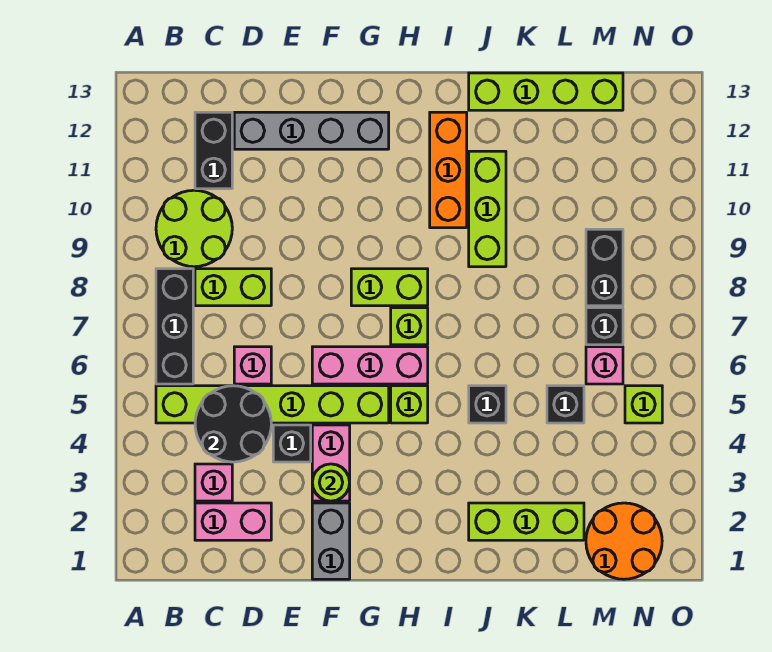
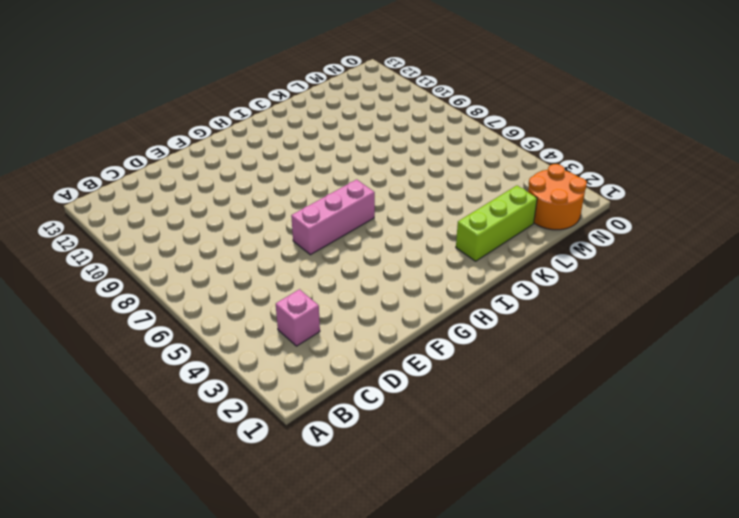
none -> lime brick B5:G5 level 1
none -> black brick B6:B8 level 1
none -> lime round brick B9:C10 level 1

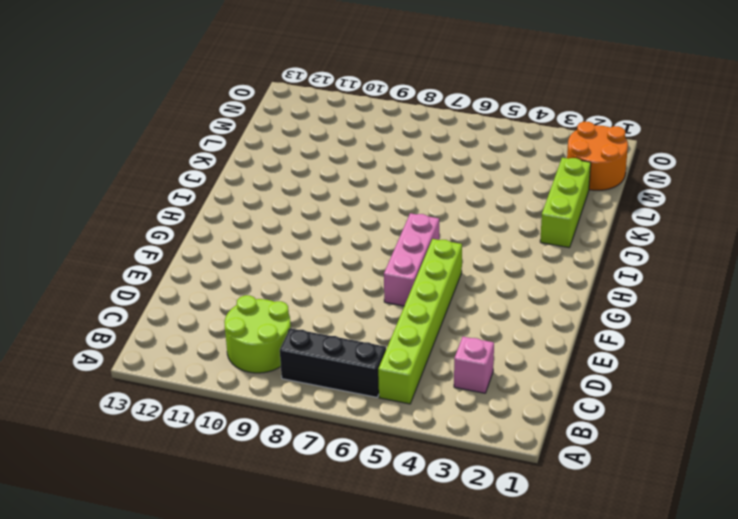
none -> pink brick C2:D2 level 1
none -> lime brick C8:D8 level 1
none -> black brick C11:C12 level 1

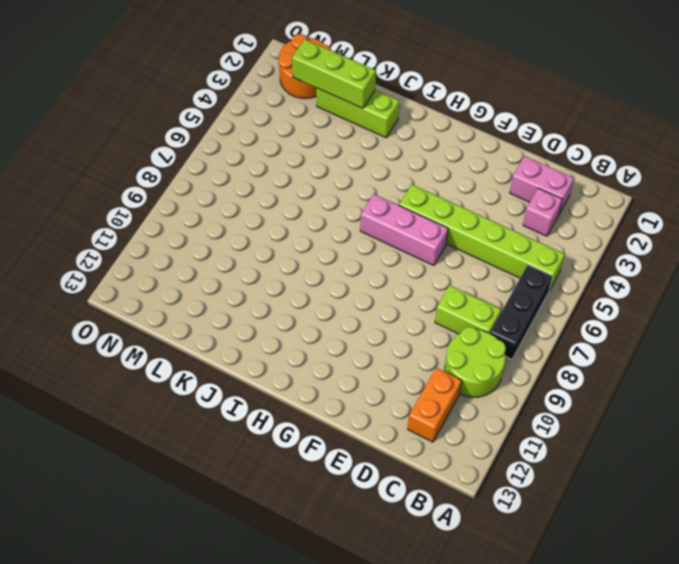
orange brick C11:C12 level 1 -> black brick C11:C12 level 1
lime brick K2:M2 level 2 -> lime brick J9:J11 level 1
none -> pink brick D6 level 1
none -> grey brick D12:G12 level 1
none -> black brick E4 level 1

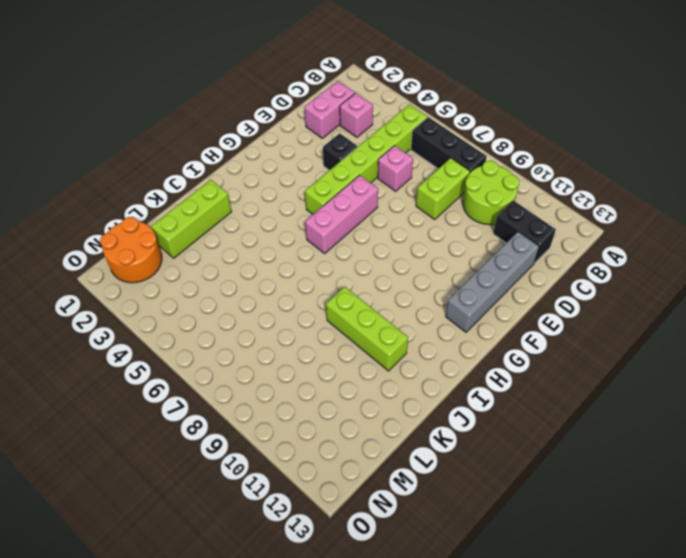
none -> grey brick F1:F2 level 1
none -> pink brick F3:F4 level 1
none -> lime brick G8:H8 level 1

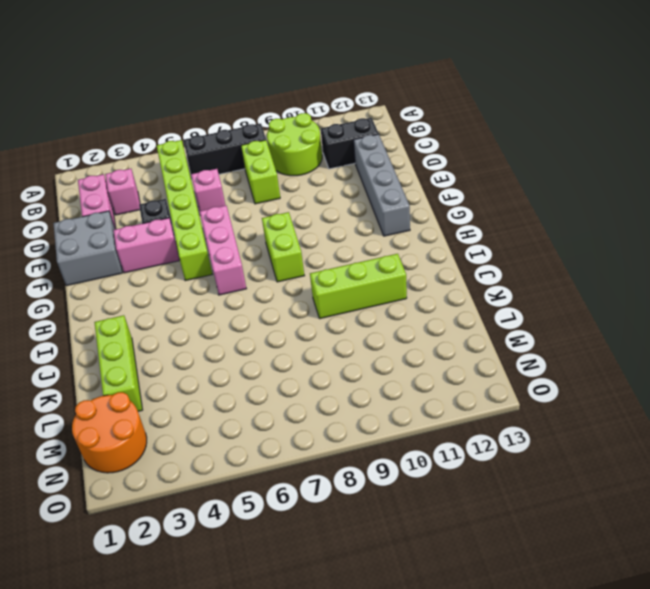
grey brick E1:F2 level 1 -> grey brick F1:F2 level 1
none -> lime brick H5 level 1
none -> lime brick H7 level 1
none -> orange brick I10:I12 level 1

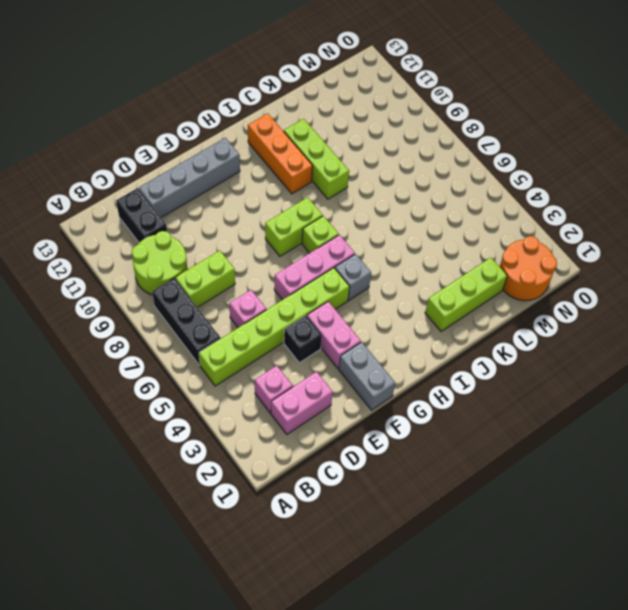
grey brick H5 level 1 -> lime brick H5 level 1
none -> black brick J5 level 1
none -> lime brick J13:M13 level 1
none -> black brick L5 level 1

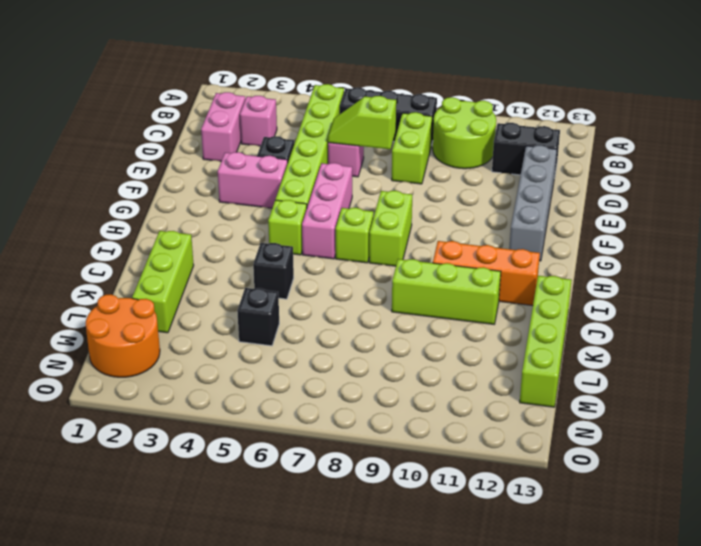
lime slope D6:D7 level 2 top 7 -> none
none -> grey brick F1:F2 level 1
none -> pink brick M6 level 1
none -> black brick M7 level 1

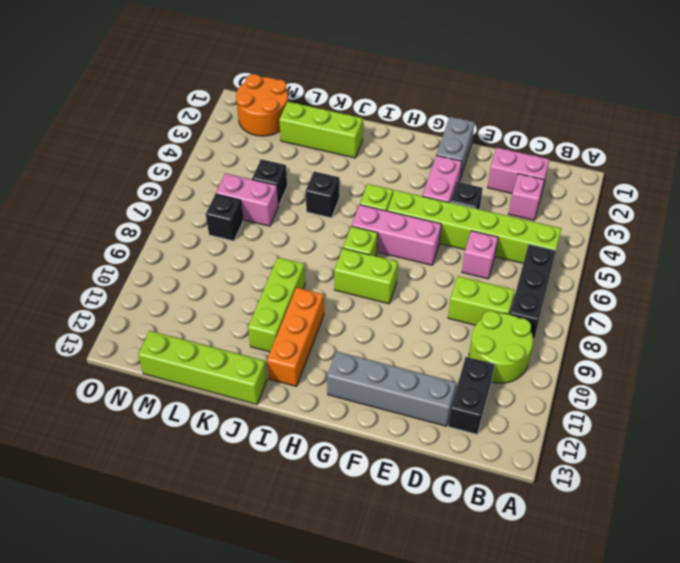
pink brick L6:M6 level 1 -> pink brick M6 level 1
none -> black brick M8:M9 level 1
none -> lime brick N5 level 1
none -> black round brick C4:D5 level 2

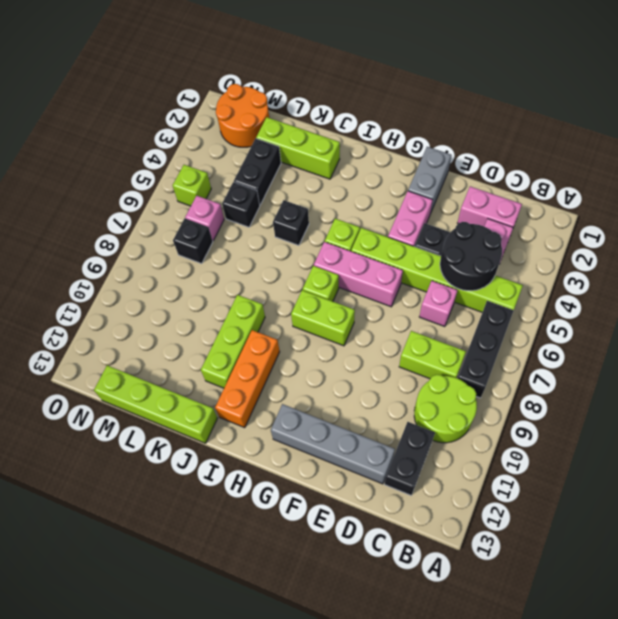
black brick L3:L4 level 1 -> black brick M8:M9 level 1
none -> lime round brick F3 level 2

